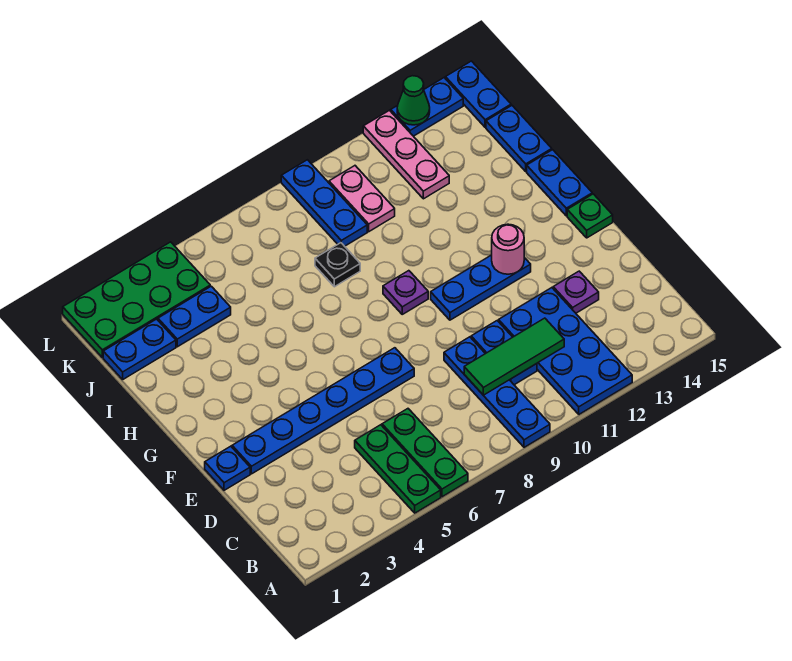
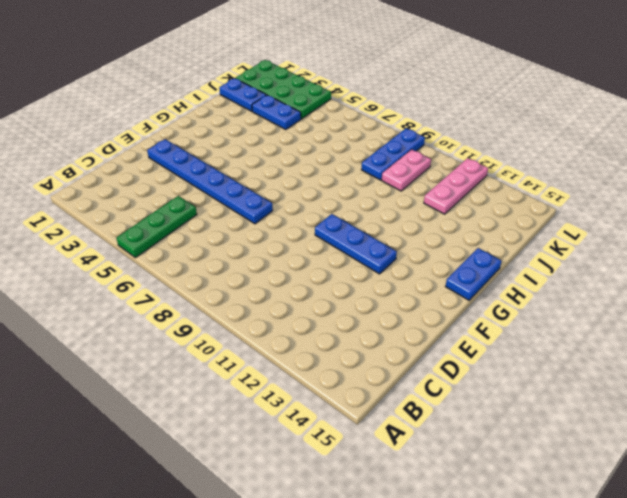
none -> green plate A6:C6 level 1
none -> blue plate A9:D9 level 1
none -> blue plate A11:D12 level 1

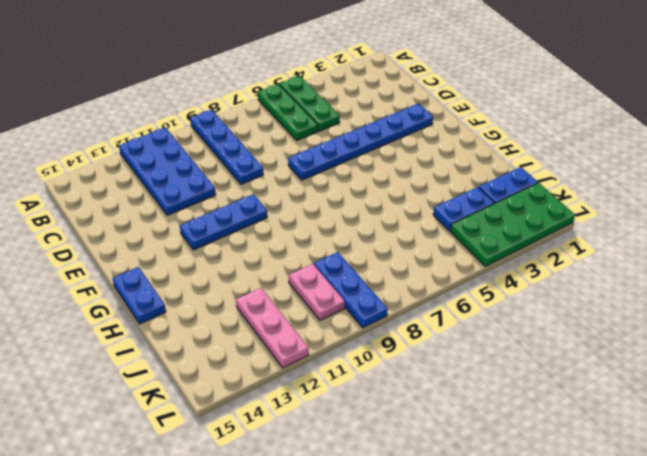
none -> blue plate C10:D10 level 1
none -> purple plate D13 level 1
none -> blue plate E1 level 1

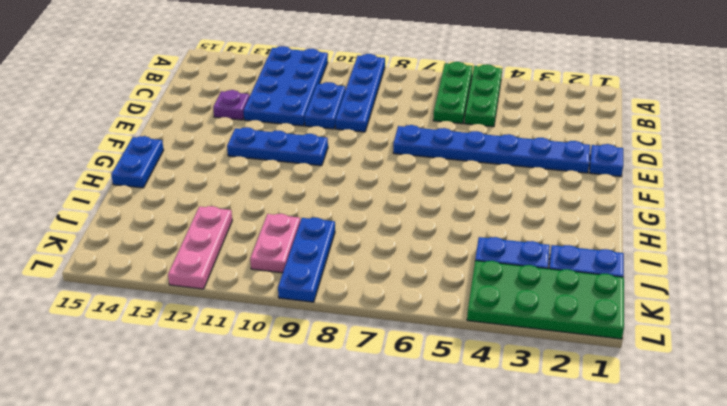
none -> green plate F15 level 1
none -> purple plate G9 level 1
none -> black plate I8 level 1

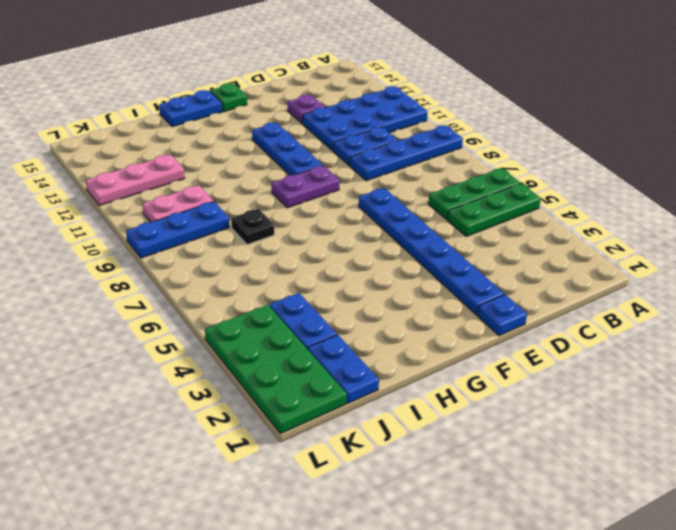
purple plate F9:G9 level 1 -> purple plate G9 level 1
none -> blue plate I15:J15 level 1
none -> blue plate K15:L15 level 1
none -> blue plate L13:L14 level 1

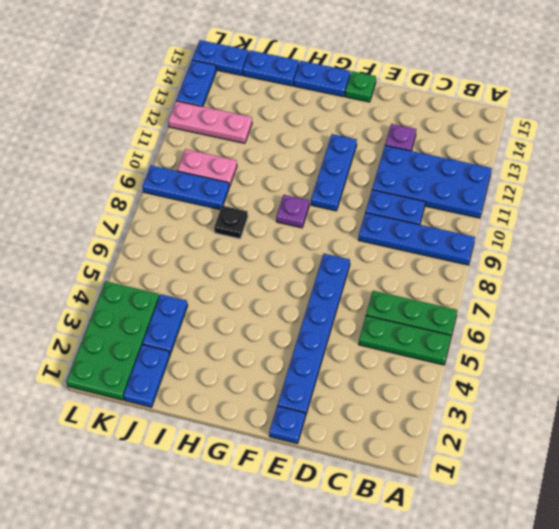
none -> green tile C9:C11 level 2
none -> pink round brick F12 level 2
none -> green cone L13 level 2

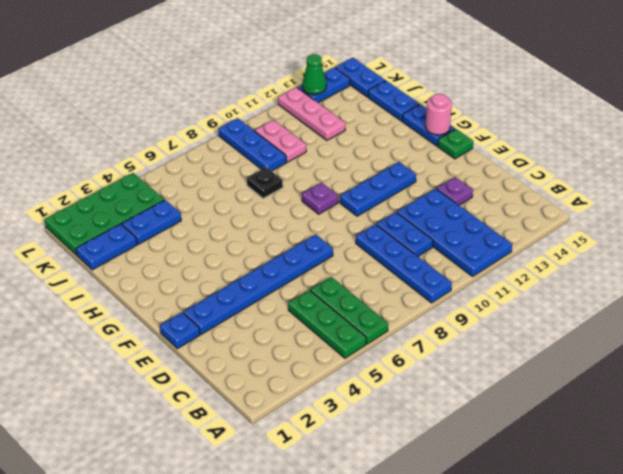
pink round brick G15 level 2 -> pink round brick F12 level 2
none -> green tile C9:C11 level 2

